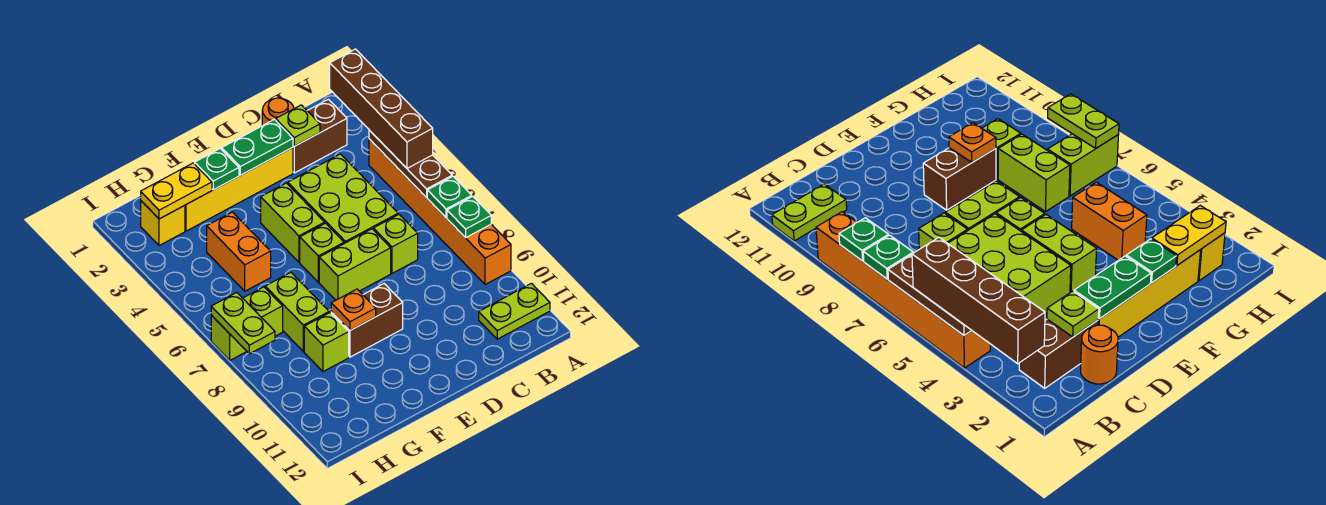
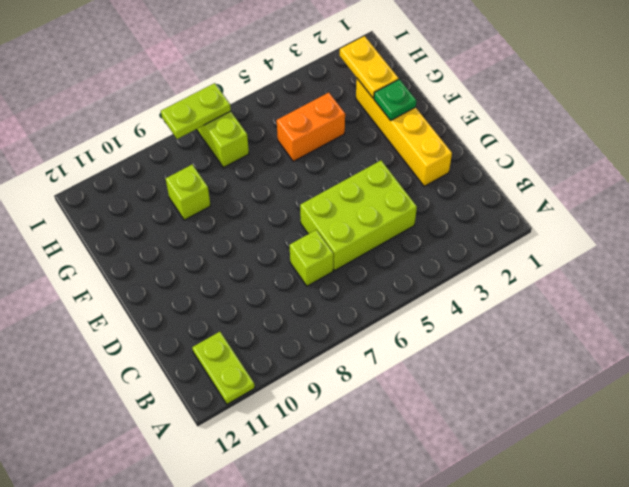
none -> orange brick A4:A9 level 1
none -> brown brick B2:C2 level 1
none -> orange round brick C1 level 1

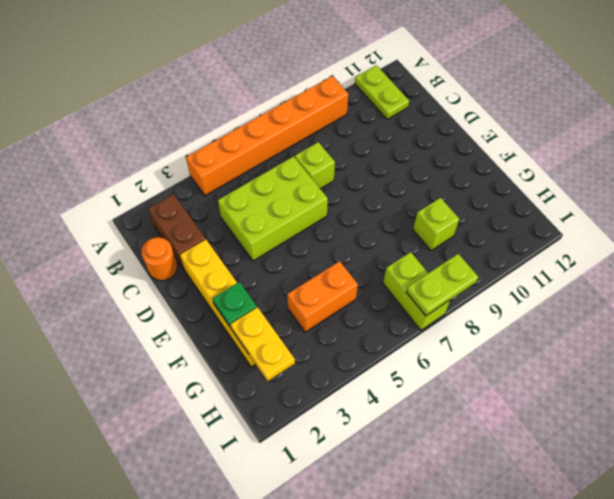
none -> lime brick D7:E7 level 1
none -> lime brick E4:E5 level 1
none -> lime brick E6 level 1

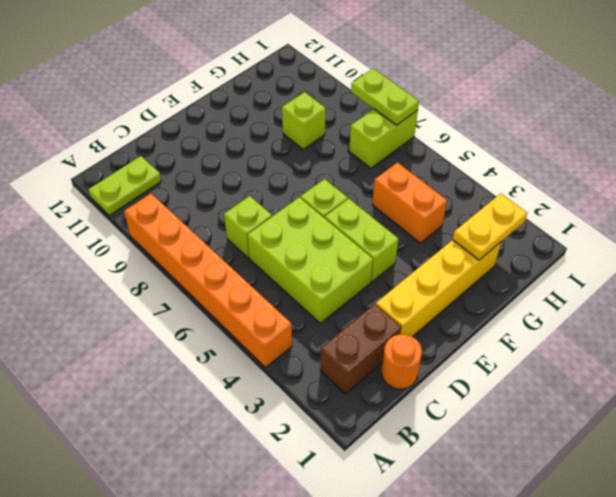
none -> lime brick D7:E7 level 1
none -> brown brick E9:F9 level 1
none -> lime brick G7:G8 level 1

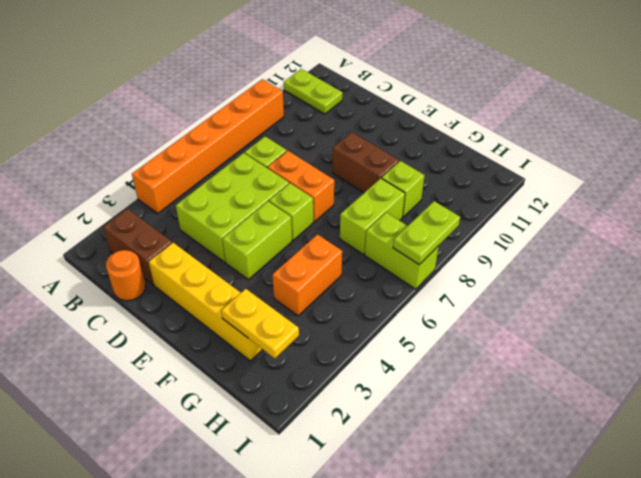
orange brick D7:E7 level 1 -> lime brick D7:E7 level 1
none -> yellow brick H2 level 1
none -> brown plate A4:A6 level 2
none -> green plate A7 level 2

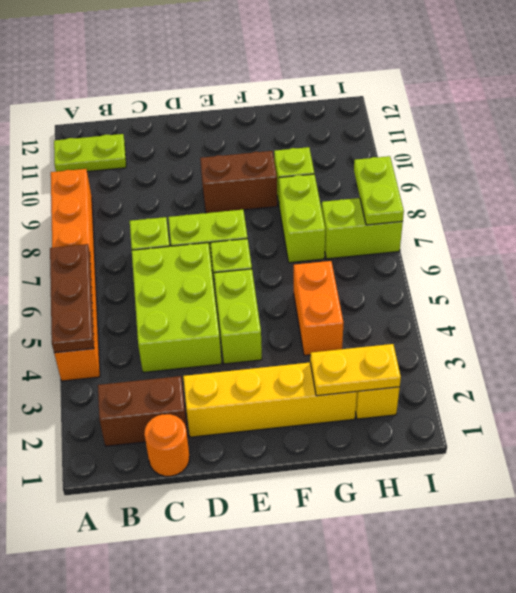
none -> green plate A7 level 2
none -> green plate A8 level 2
none -> lime plate C2 level 2

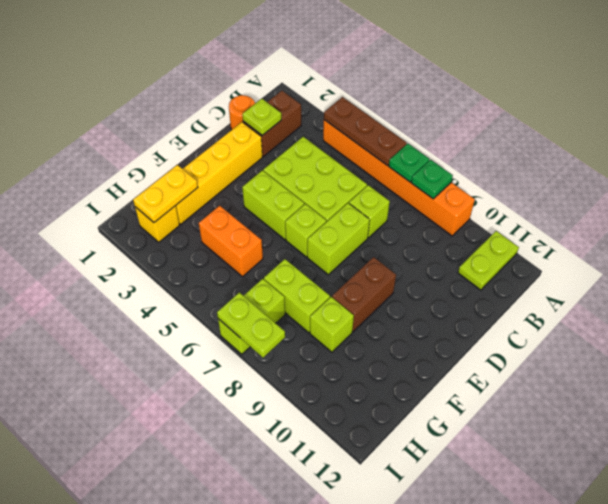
none -> green plate D2:E2 level 2
none -> green plate F2 level 2
none -> orange plate F9 level 2

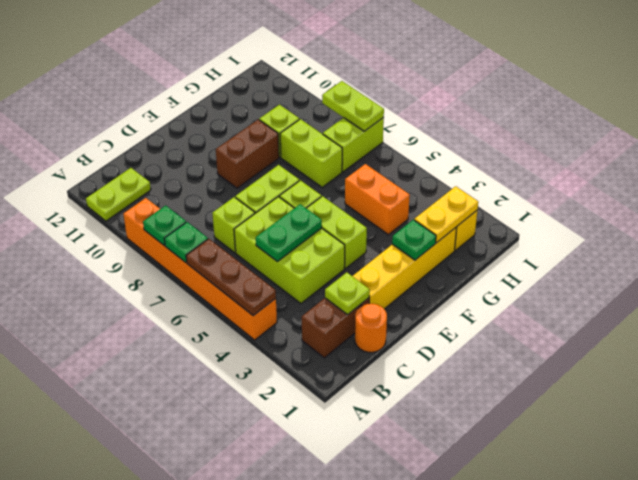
green plate C5:D5 level 2 -> green plate D2:E2 level 2
none -> orange plate F9 level 2
none -> brown brick A2:A5 level 3

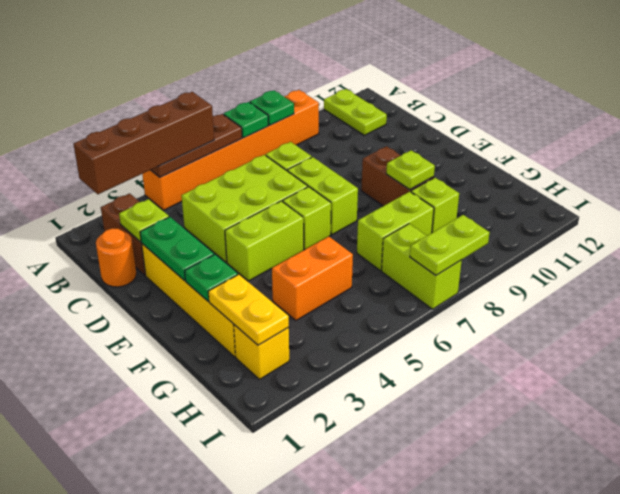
lime plate F9 level 2 -> orange plate F9 level 2

